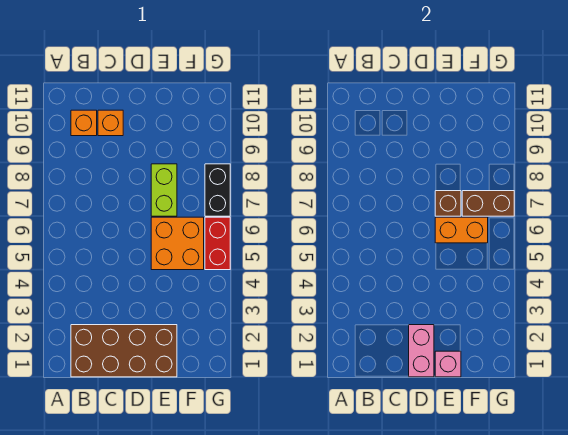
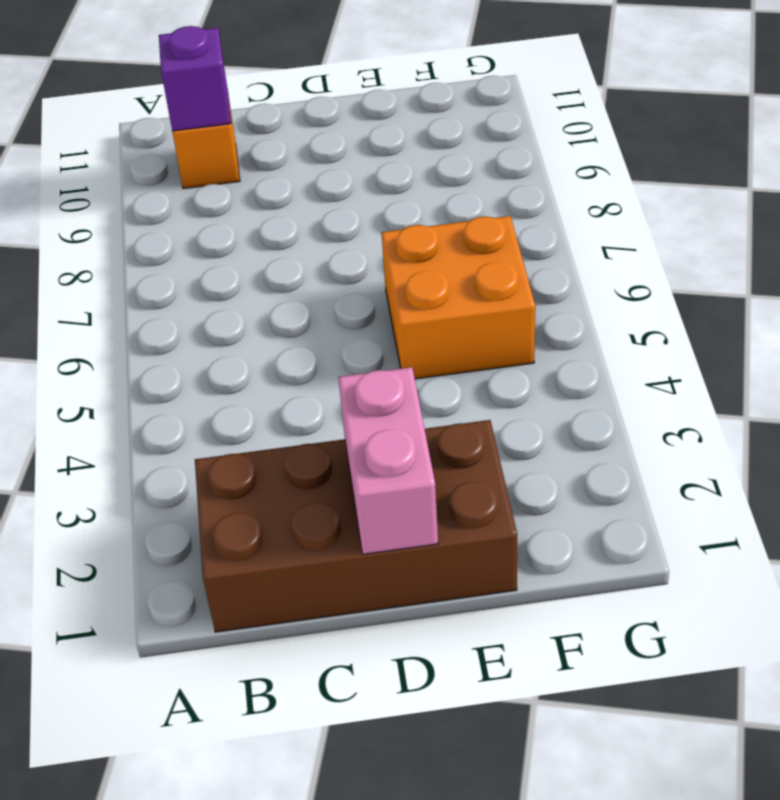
purple brick B10 level 2 -> none
none -> orange brick C10 level 1
none -> lime brick E7:E8 level 1
none -> red brick G5:G6 level 1

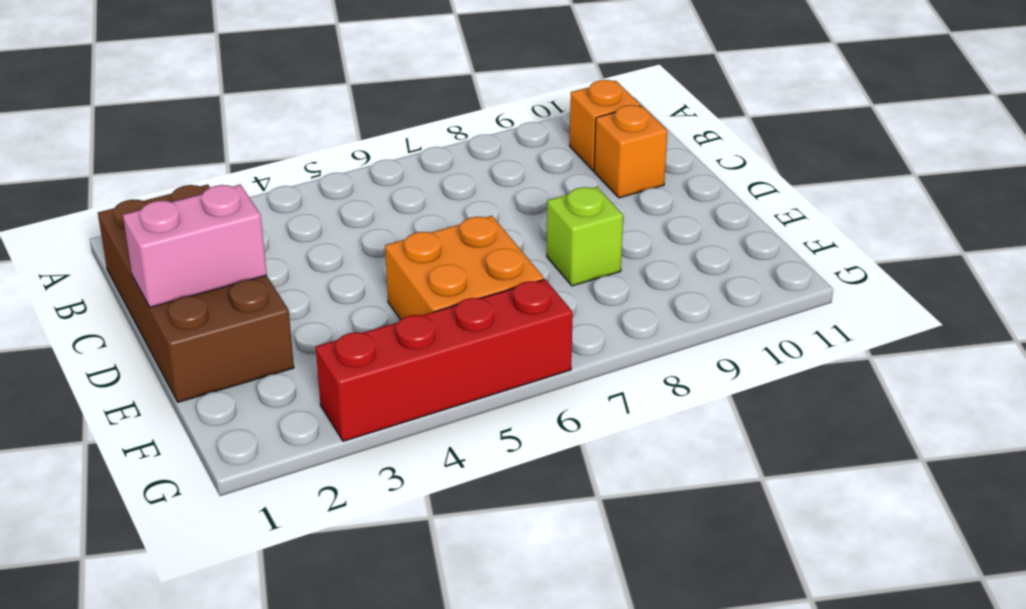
lime brick E8 level 1 -> lime brick E7:E8 level 1
red brick G3:G6 level 1 -> red brick G5:G6 level 1
none -> black brick G7:G8 level 1
none -> pink brick E1 level 2
none -> orange brick E6:F6 level 2

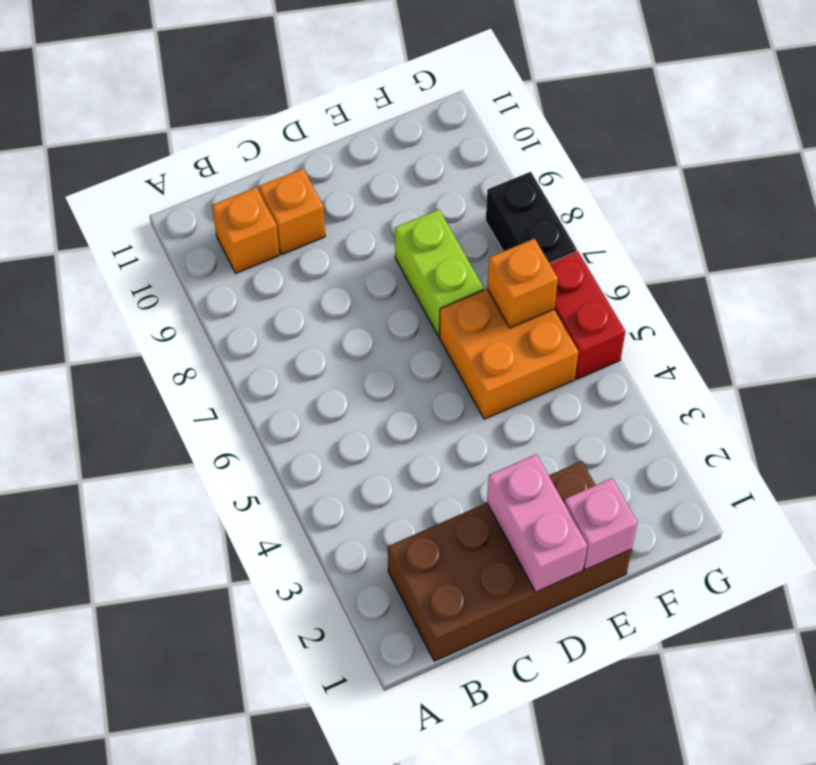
orange brick F6 level 2 -> orange brick E6:F6 level 2
none -> brown brick E7 level 2
none -> brown brick F7:G7 level 2

